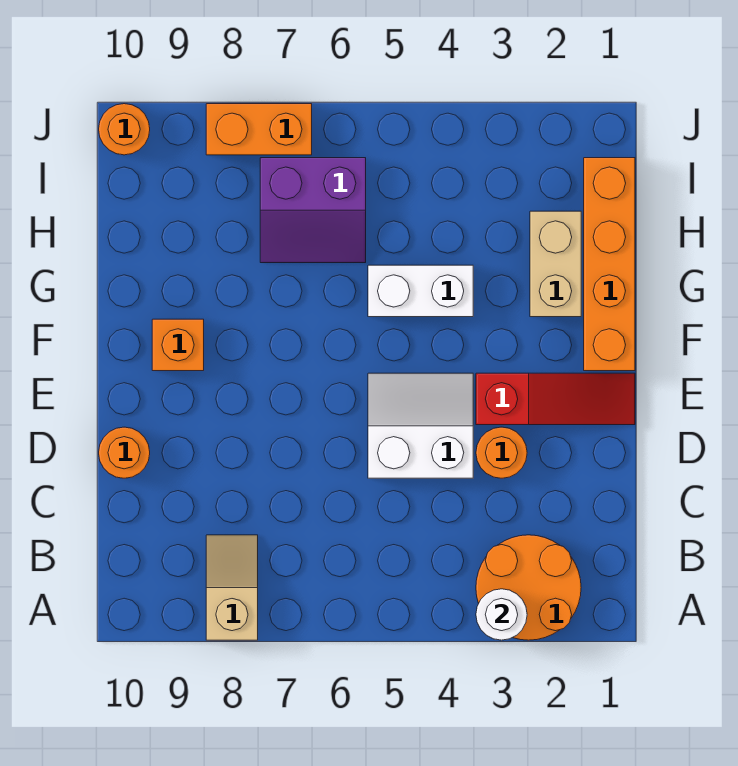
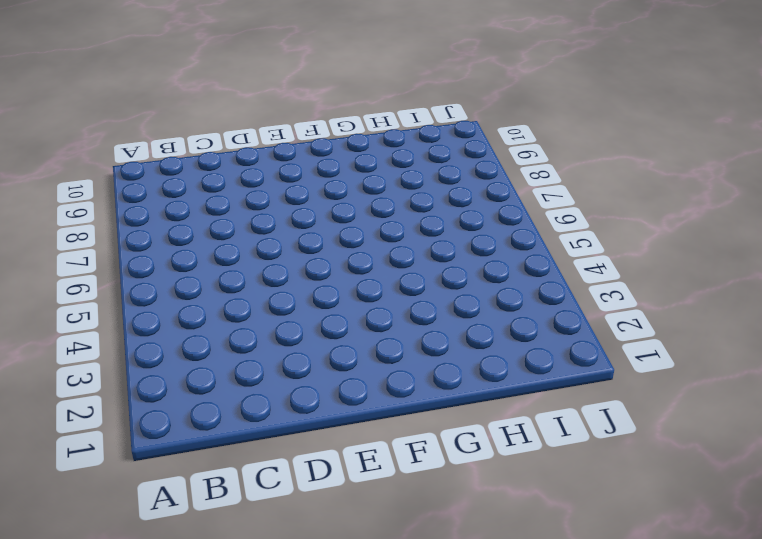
none -> orange round brick A2:B3 level 1
none -> tan slope A8:B8 level 1 top A
none -> orange round brick D3 level 1

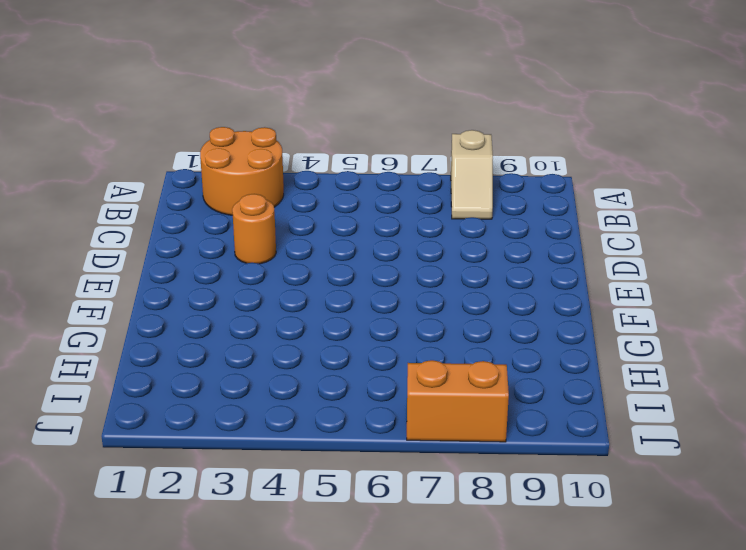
none -> white slope D4:E5 level 1 top D
none -> orange round brick D10 level 1
none -> red slope E1:E3 level 1 top 3

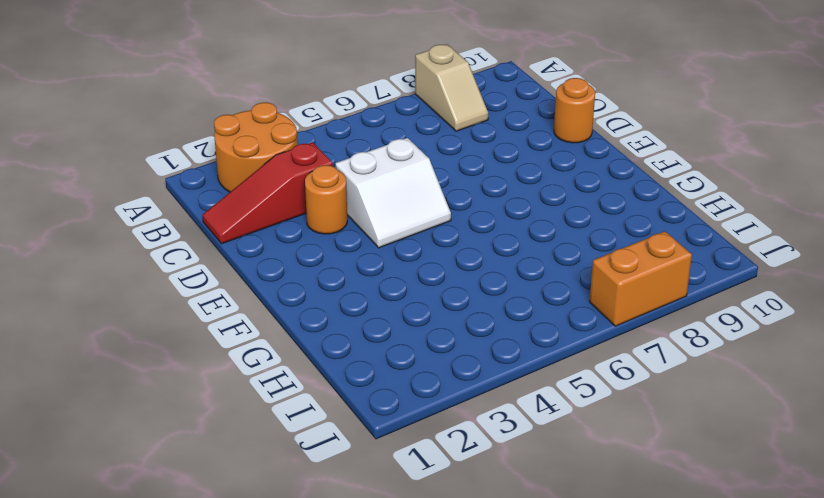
red slope C1:C3 level 1 top 3 -> red slope E1:E3 level 1 top 3
none -> orange brick F1:I1 level 1
none -> orange brick F9 level 1
none -> tan brick G2:H2 level 1

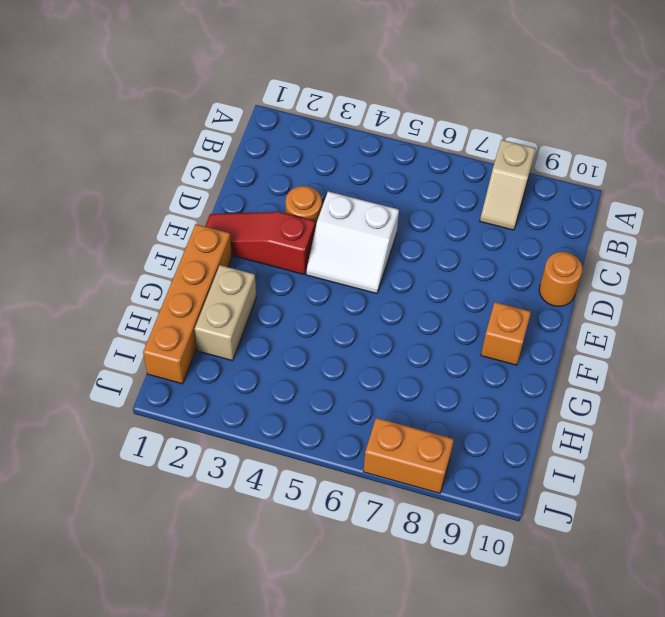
none -> orange round brick A2:B3 level 1
none -> white brick G4:G5 level 1
none -> purple slope H6:I7 level 1 top I

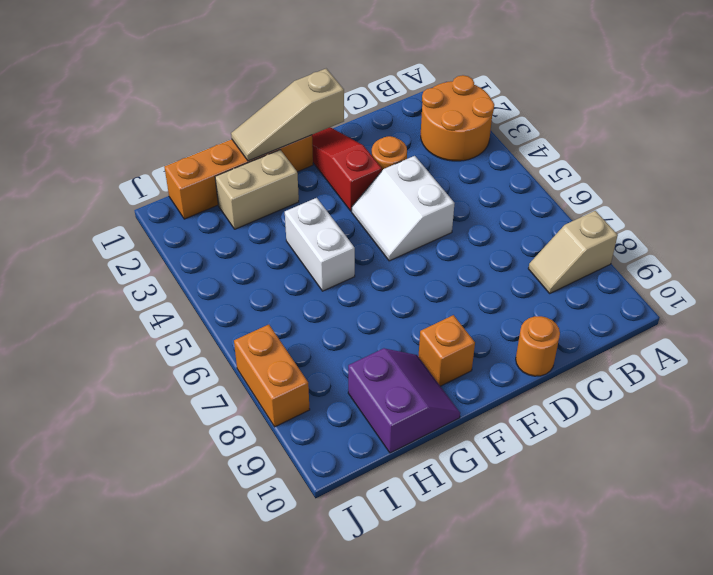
tan slope E1:G1 level 2 top E -> none
purple slope G9:H10 level 1 top H -> purple slope H6:I7 level 1 top I
none -> orange round brick J10 level 1
none -> white round brick A3 level 2

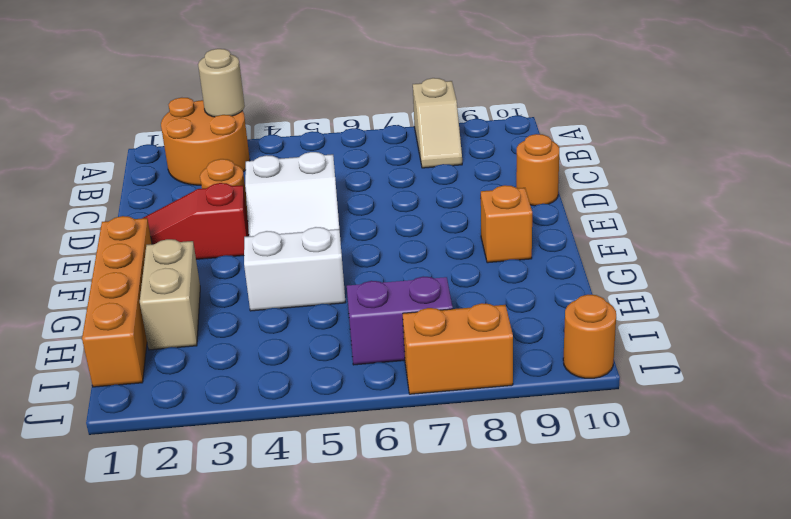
tan round brick A3 level 2 -> white round brick A3 level 2

